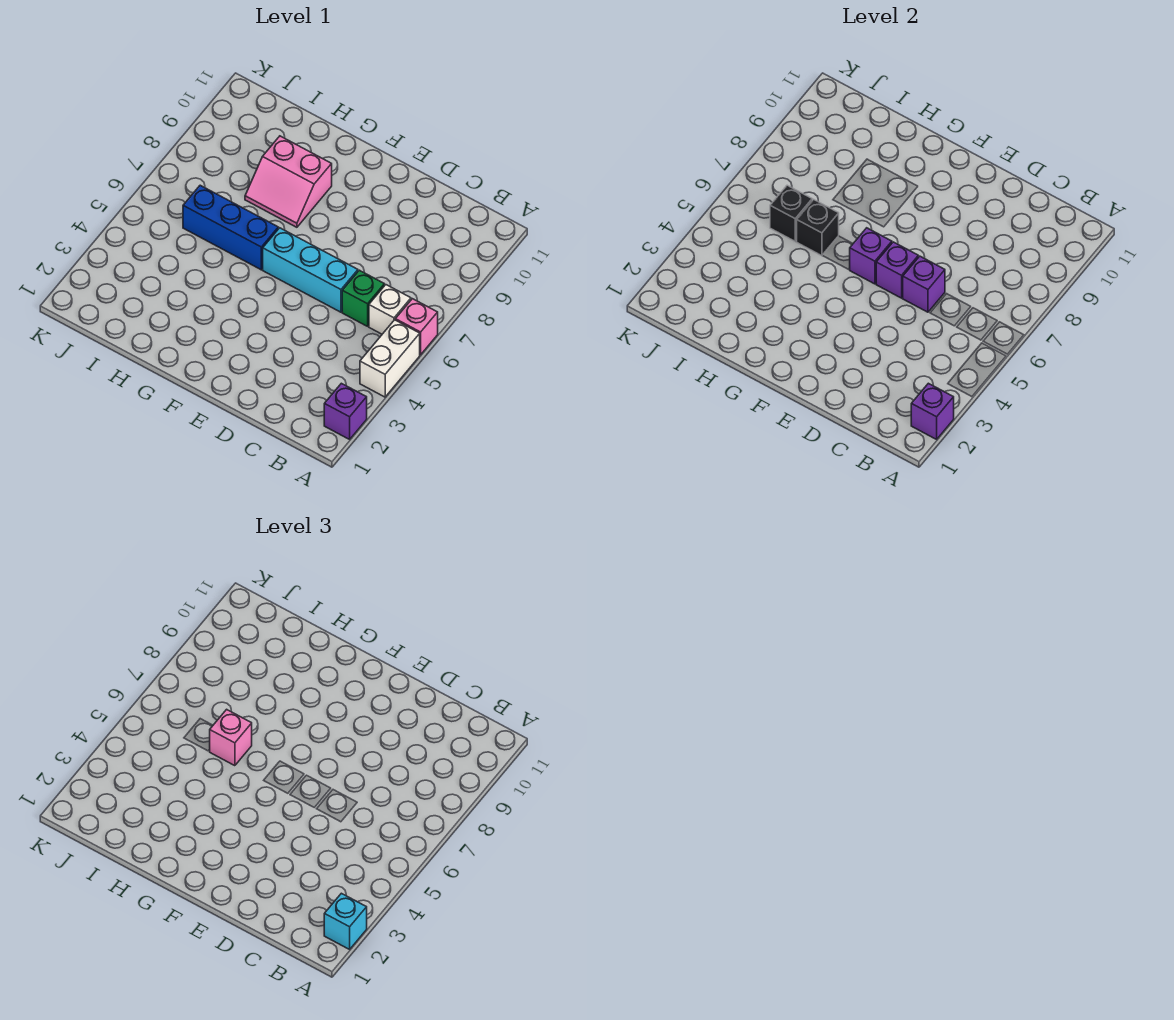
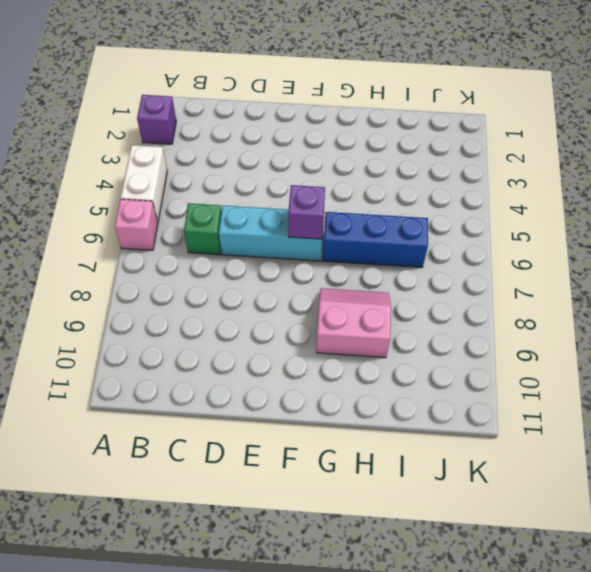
none -> white brick B6 level 1
none -> purple brick A2 level 2
none -> purple brick D6 level 2

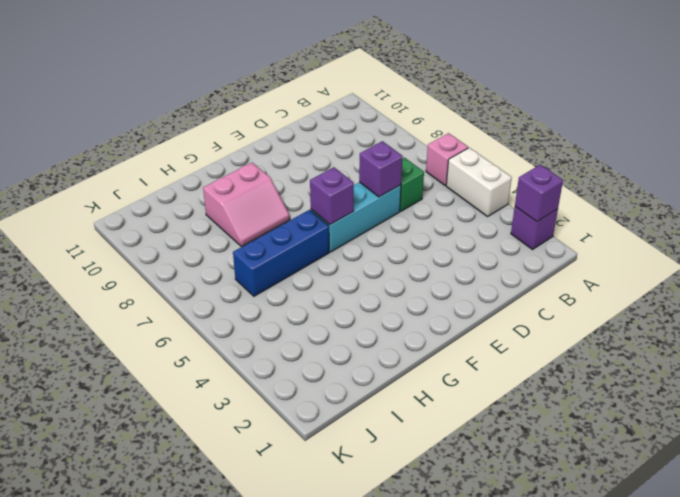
none -> white brick B6 level 1
none -> purple brick E6 level 2
none -> black brick H6 level 2

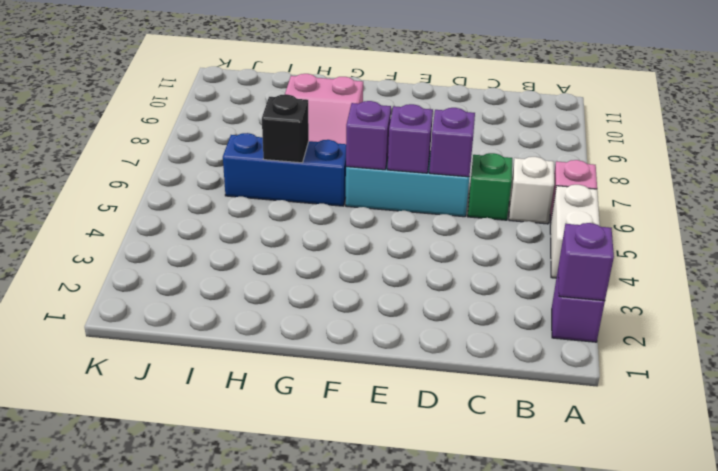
none -> black brick I6 level 2
none -> cyan brick A2 level 3
none -> pink brick H6 level 3

